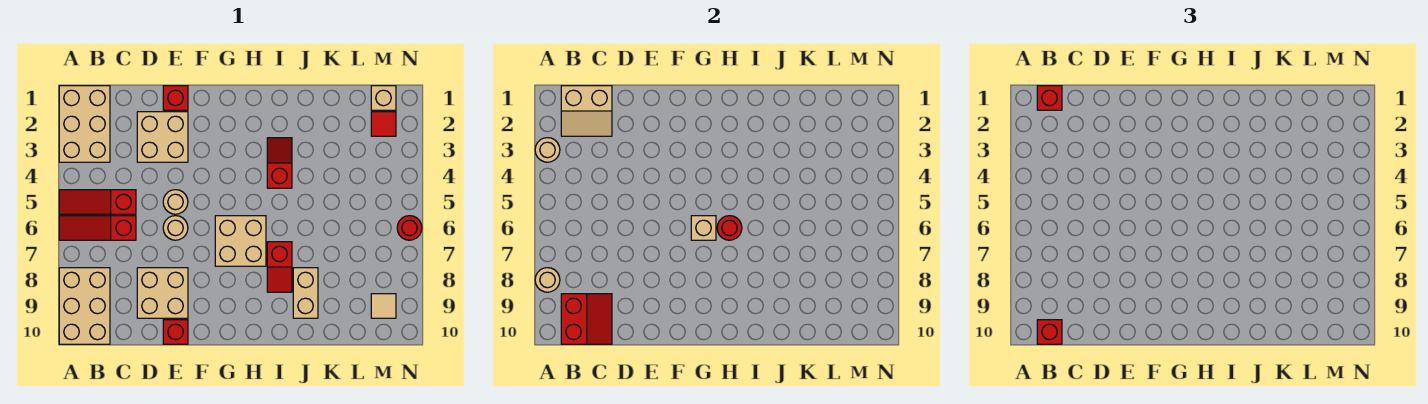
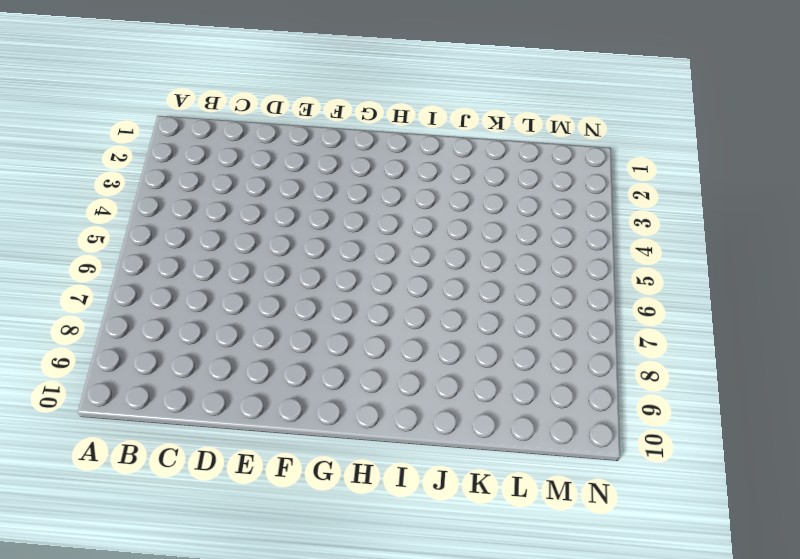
none -> tan brick A1:B3 level 1
none -> red slope A5:C5 level 1 top C
none -> red slope A6:C6 level 1 top C

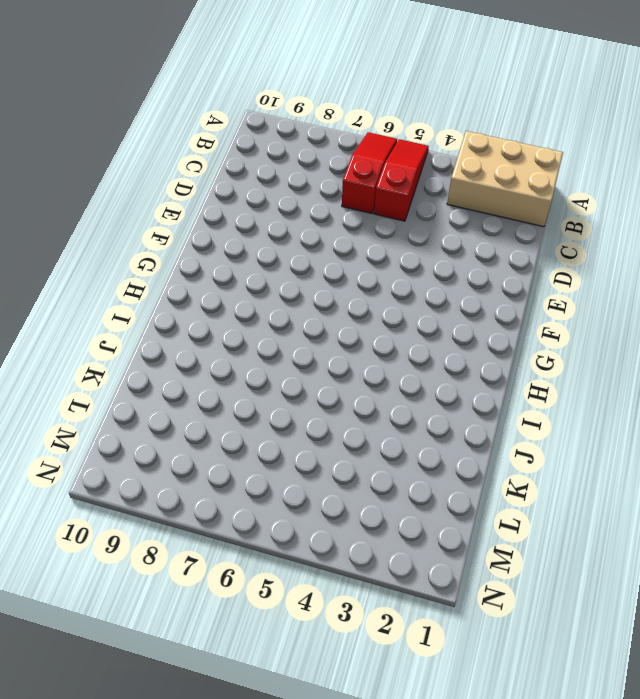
none -> tan brick A8:B10 level 1
none -> tan brick D2:E3 level 1
none -> tan brick D8:E9 level 1

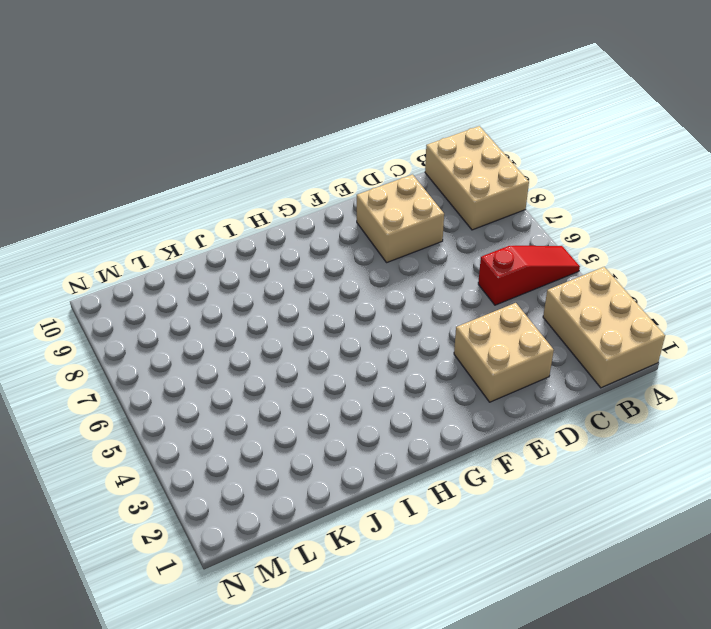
none -> red slope A6:C6 level 1 top C
none -> red brick E1 level 1
none -> tan round brick E5 level 1

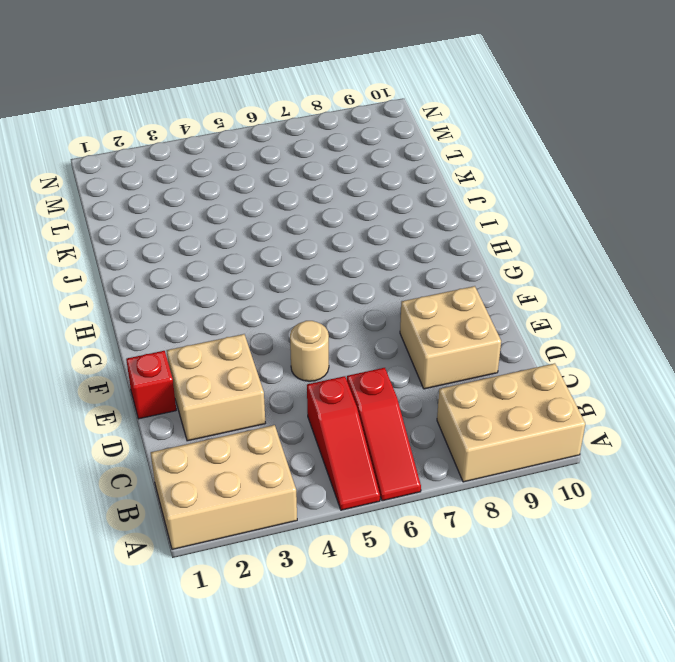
none -> tan round brick E6 level 1
none -> red brick E10 level 1
none -> tan brick G6:H7 level 1

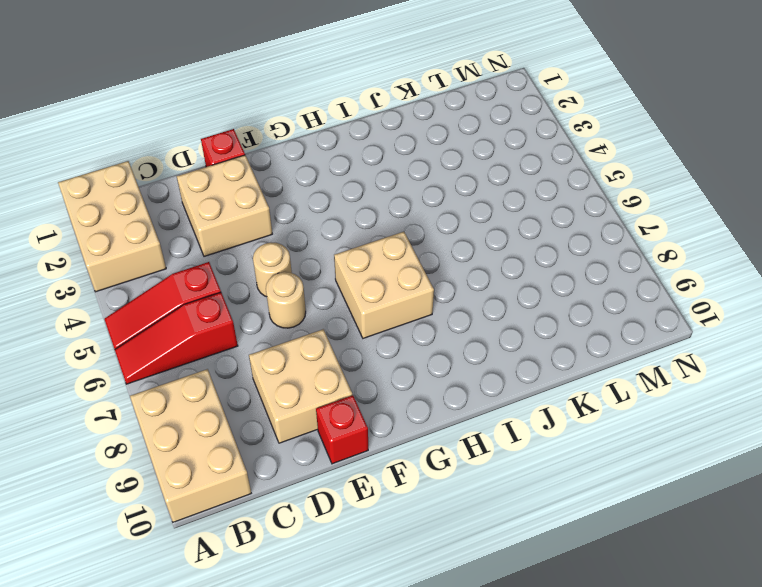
none -> red slope I3:I4 level 1 top 4
none -> red slope I7:I8 level 1 top 7
none -> tan brick J8:J9 level 1

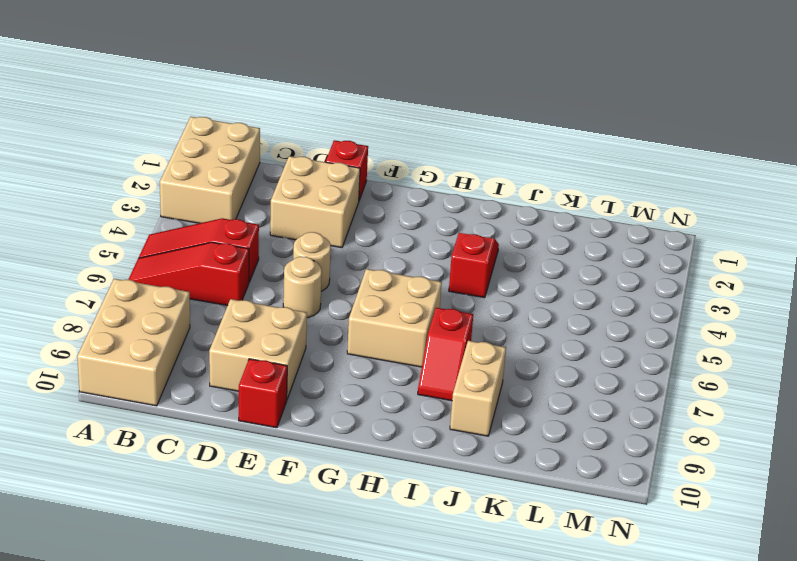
none -> tan brick M1 level 1
none -> red tile M2 level 1
none -> tan tile M9 level 1

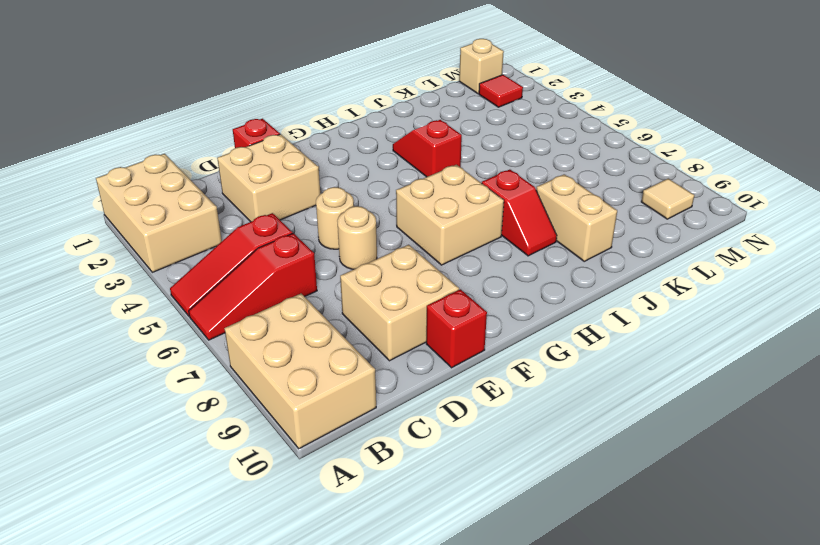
none -> red round brick N6 level 1
none -> tan round brick A3 level 2
none -> tan round brick A8 level 2

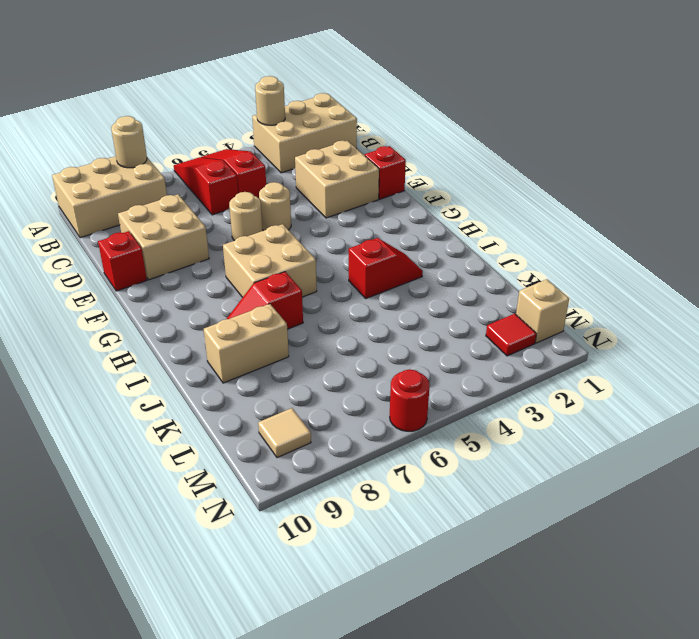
none -> tan slope B1:C2 level 2 top 1
none -> red slope B9:C10 level 2 top B
none -> tan brick G6 level 2

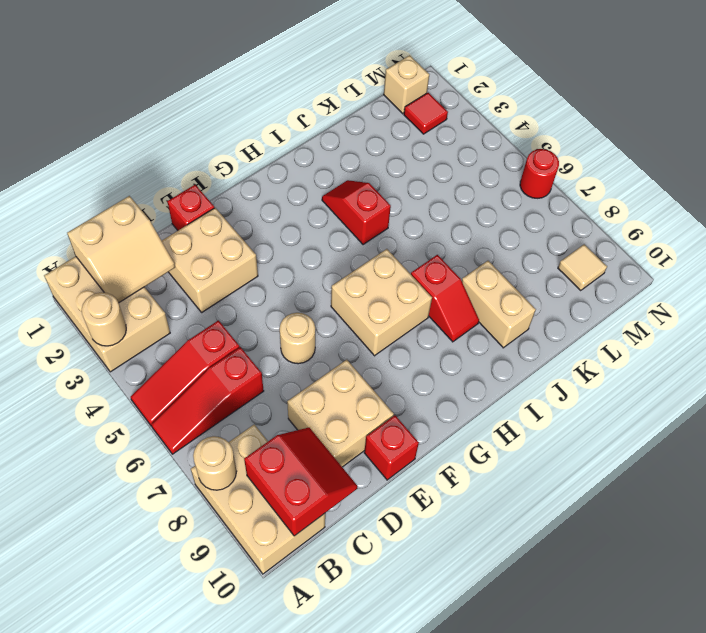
none -> tan round brick E5 level 1
none -> tan brick G6 level 2
none -> red round brick H6 level 2

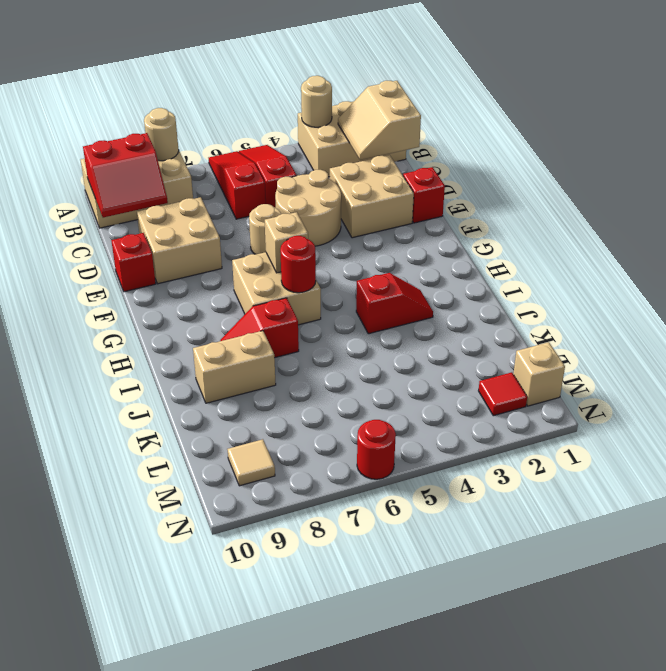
tan round brick D4:E5 level 1 -> tan round brick E5 level 1
none -> red brick B1 level 3
none -> red brick B10 level 3

